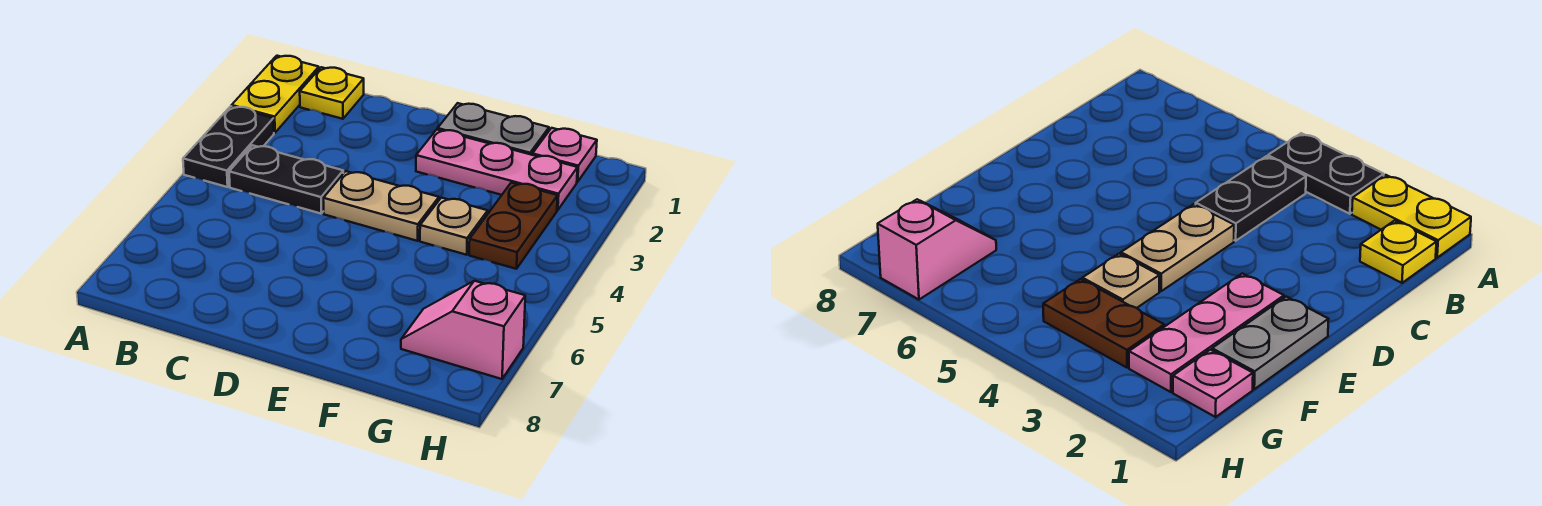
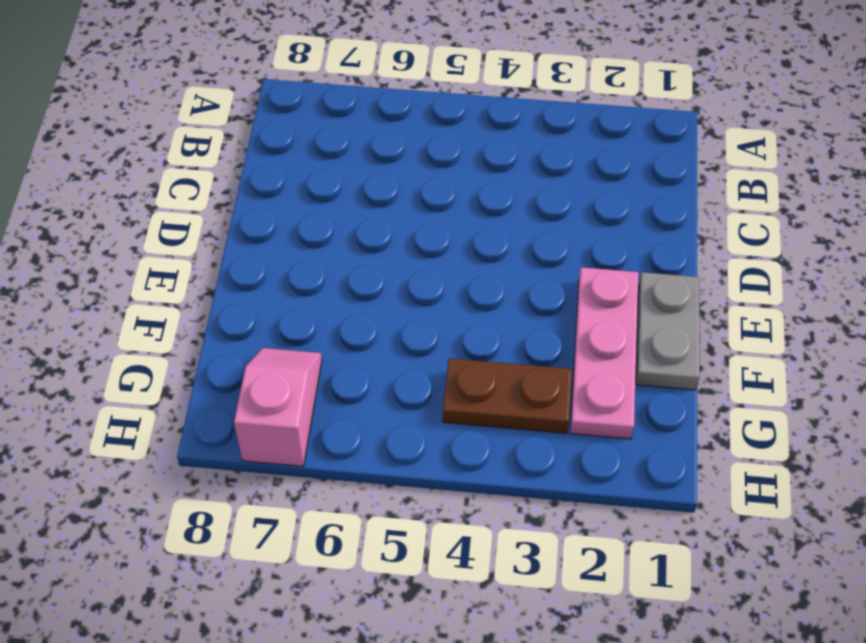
none -> yellow plate A1:A2 level 1
none -> black plate A3:A4 level 1

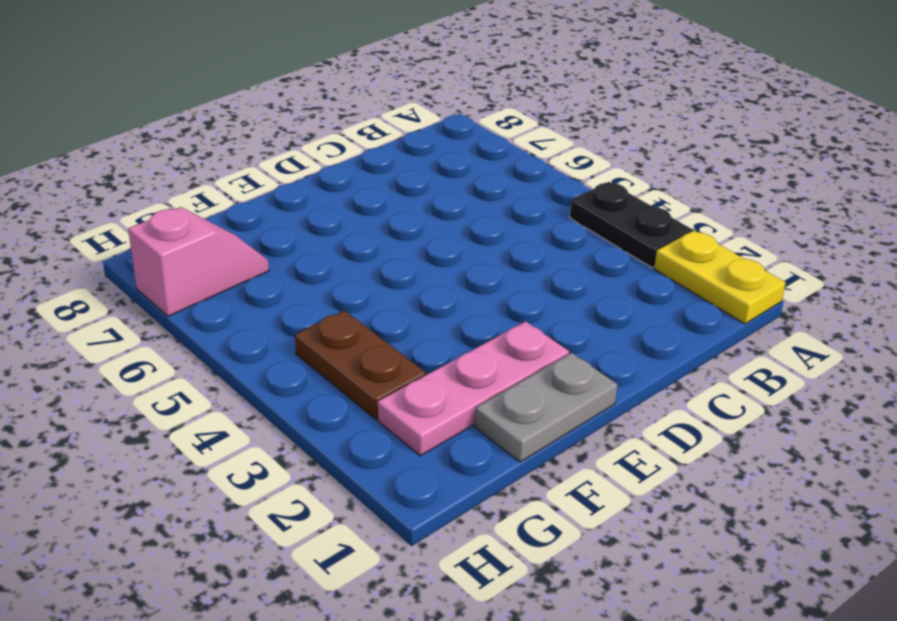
none -> yellow plate B1 level 1
none -> black plate B4:C4 level 1

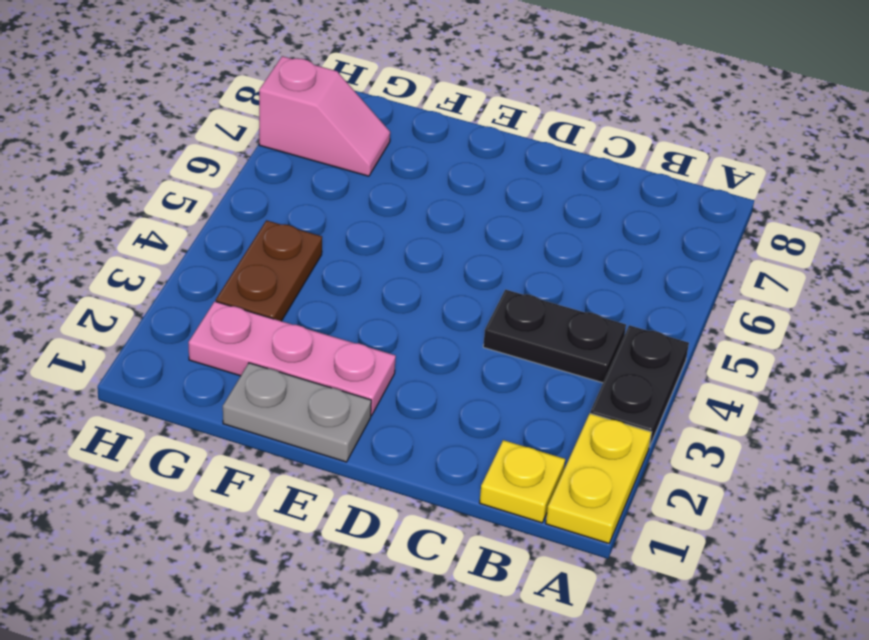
none -> tan plate D4:E4 level 1
none -> tan plate F4 level 1

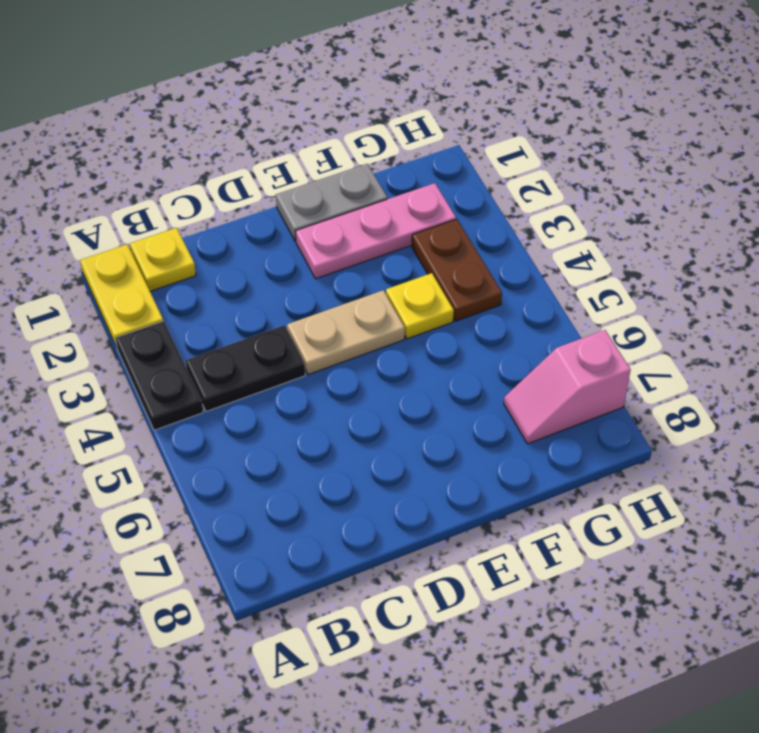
yellow plate F4 level 1 -> tan plate F4 level 1
none -> pink plate G1 level 1

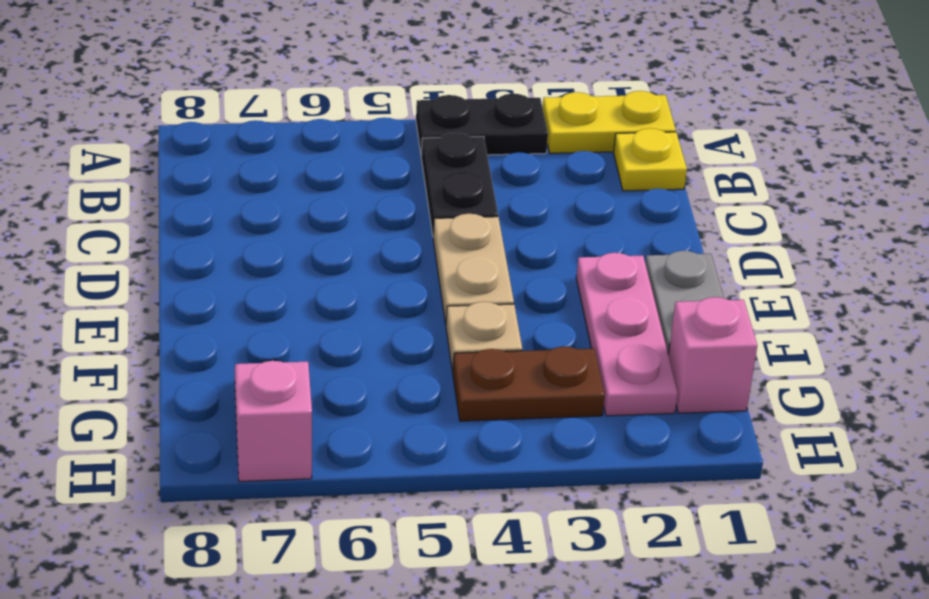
pink brick G1 level 1 -> pink plate G1 level 1

